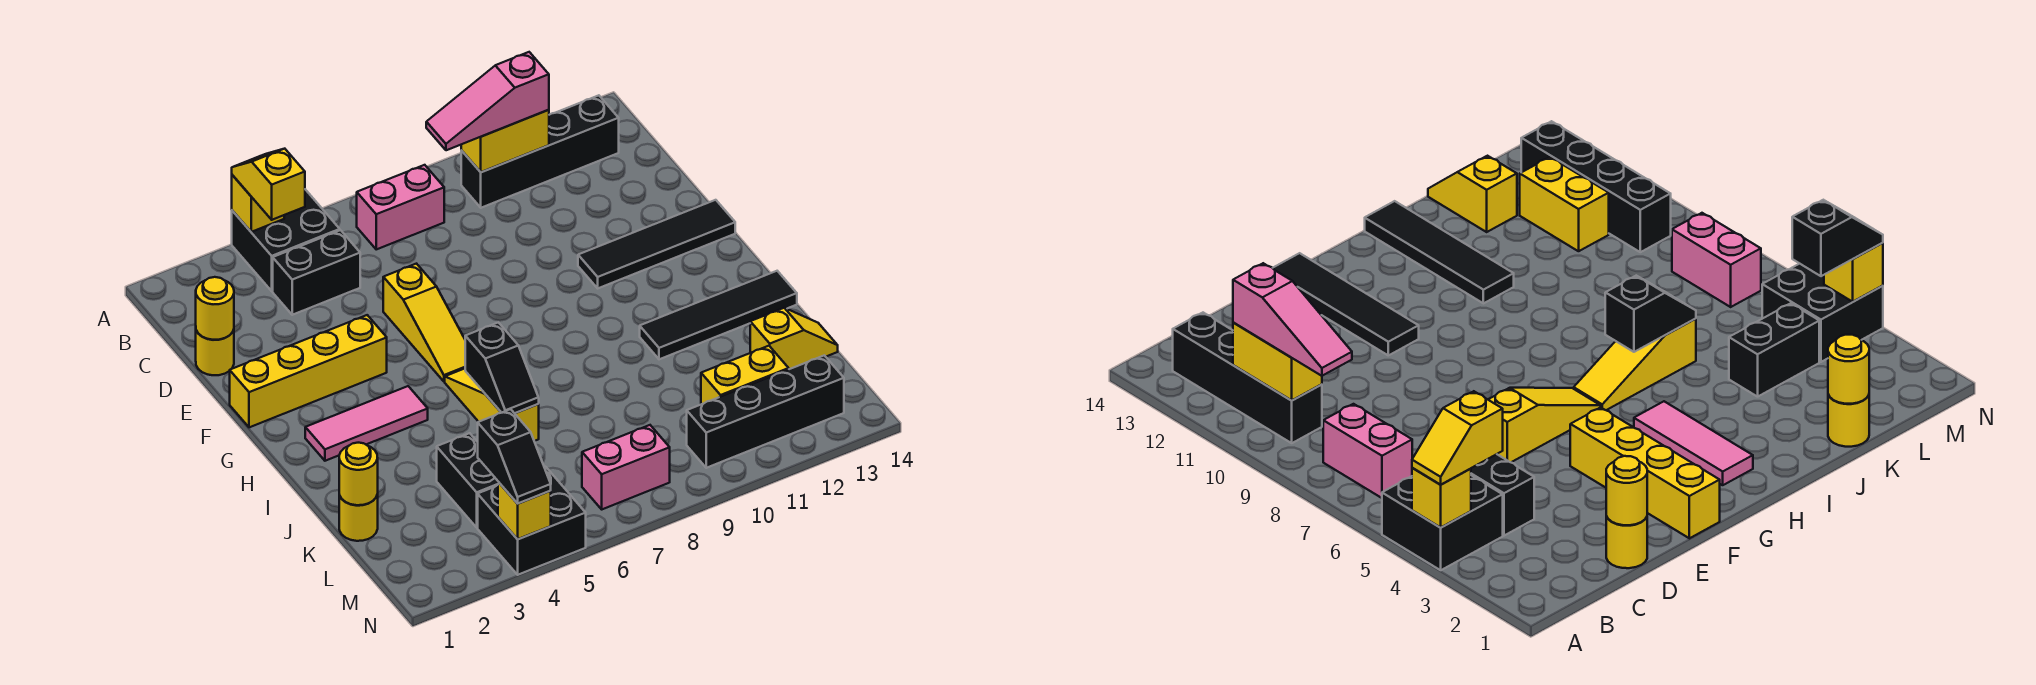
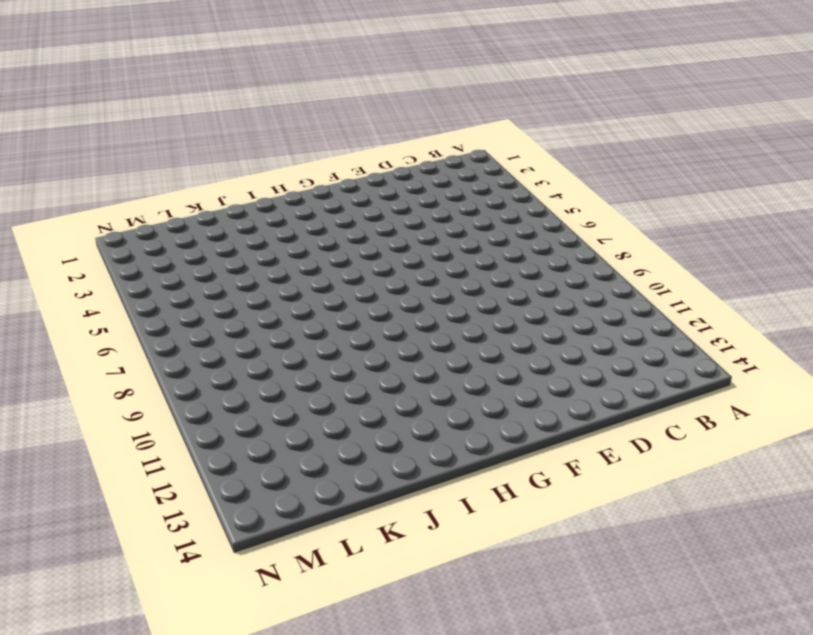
none -> black brick A4:B5 level 1
none -> pink brick B7:B8 level 1
none -> black brick B10:B13 level 1

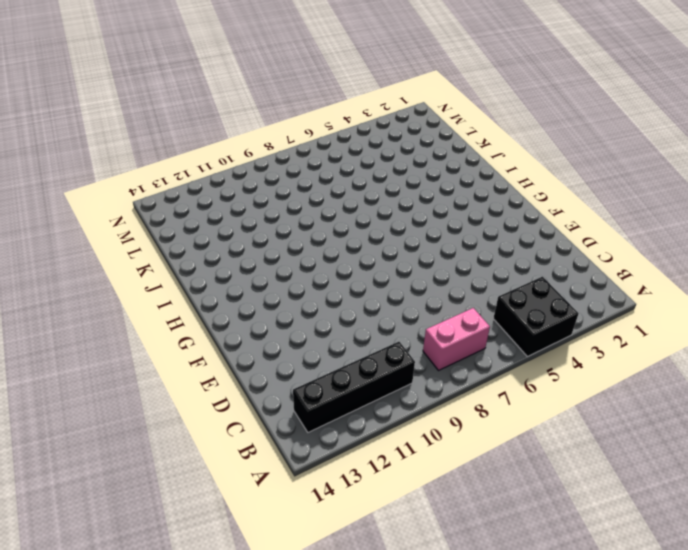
none -> black brick C4:C5 level 1
none -> yellow round brick D1 level 1
none -> yellow slope E6:G6 level 1 top E

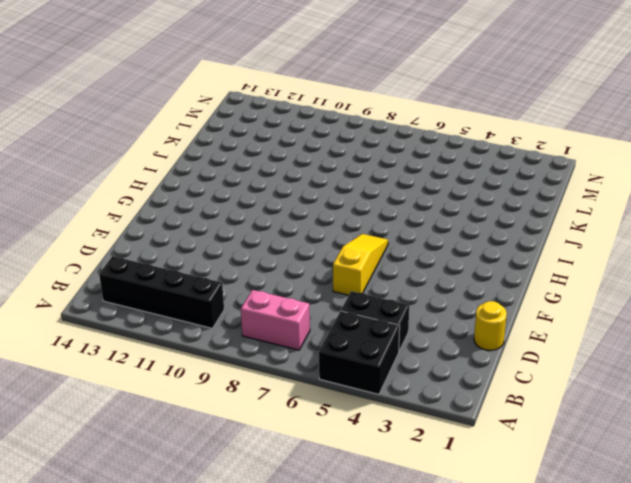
none -> yellow brick F1:F4 level 1
none -> black tile F11:F14 level 1
none -> pink tile H2:H4 level 1

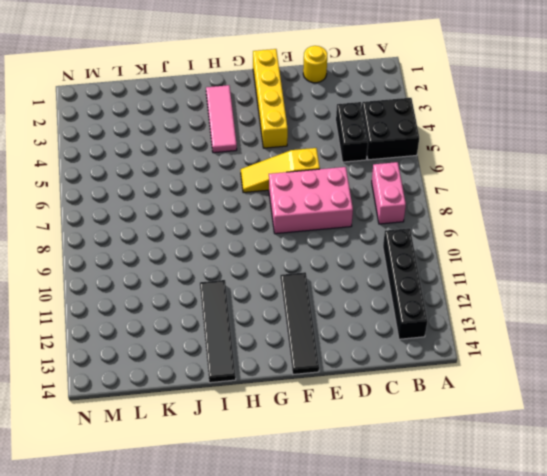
pink brick D7:F8 level 1 -> none
none -> yellow slope H6:J6 level 1 top J
none -> yellow round brick K1 level 1
none -> black brick K4:L4 level 1

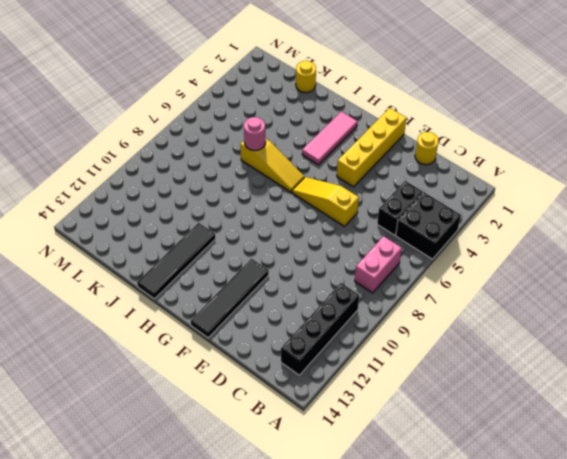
pink round brick J6 level 2 -> black slope I6:J6 level 2 top I
none -> black brick K4:L4 level 1
none -> yellow slope K13:K14 level 1 top 13
none -> yellow brick L11:L12 level 1

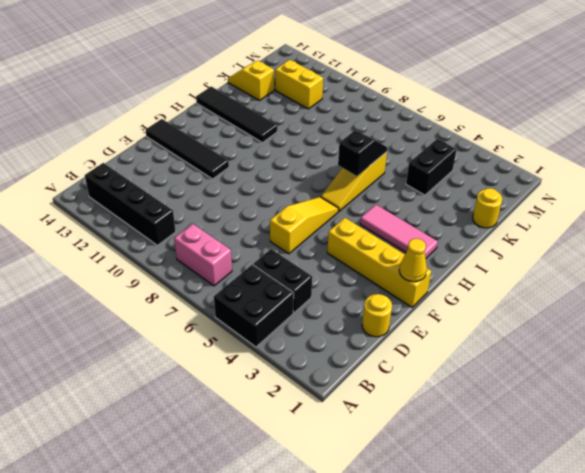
yellow cone F1 level 2 -> none
none -> black brick M4:N5 level 1
none -> pink brick M7:M8 level 1
none -> black brick M10:M13 level 1

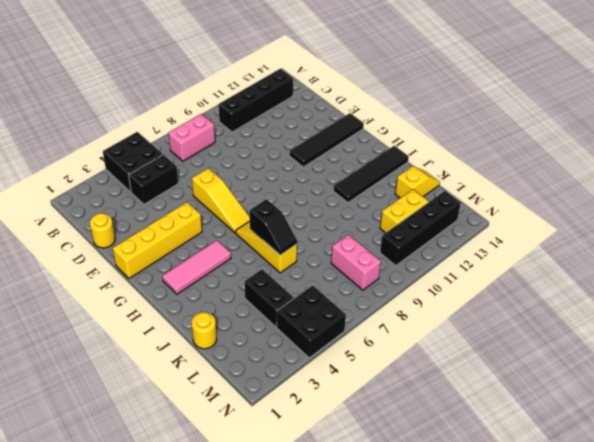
pink brick L8:M8 level 1 -> pink brick M7:M8 level 1
none -> yellow brick A4 level 2
none -> yellow brick B10:B11 level 2
none -> yellow round brick D1 level 2

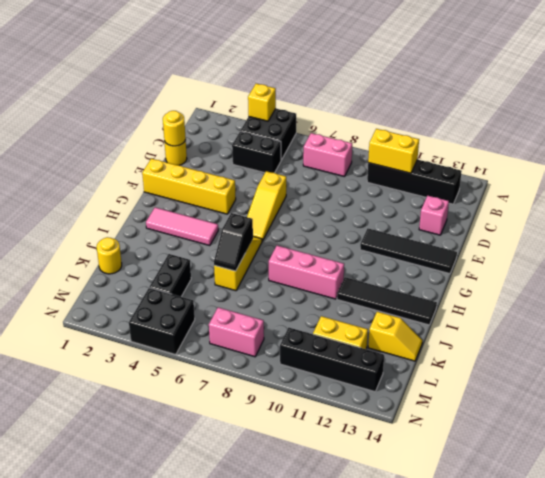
pink brick D13 level 1 -> none
pink brick I8:I10 level 1 -> none
none -> yellow round brick K1 level 2
none -> yellow brick N4 level 2
none -> yellow slope A4:B4 level 3 top B

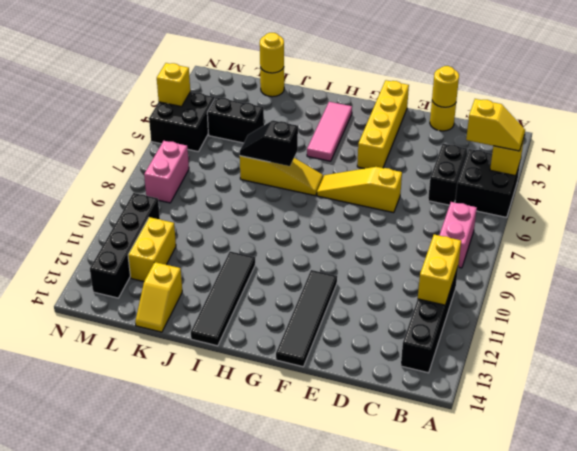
none -> pink slope B9:B11 level 3 top 11
none -> black slope M4:N4 level 3 top M

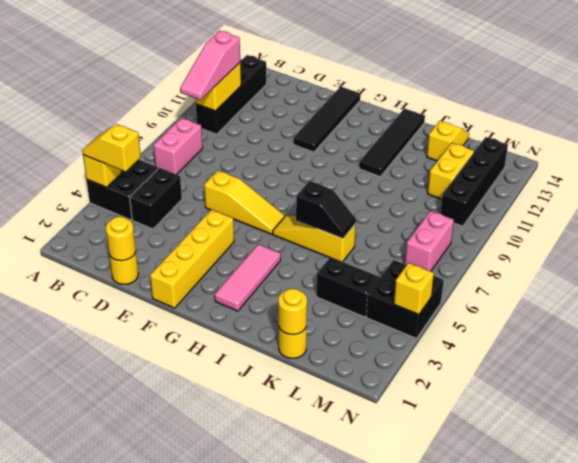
none -> black slope M4:N4 level 3 top M

